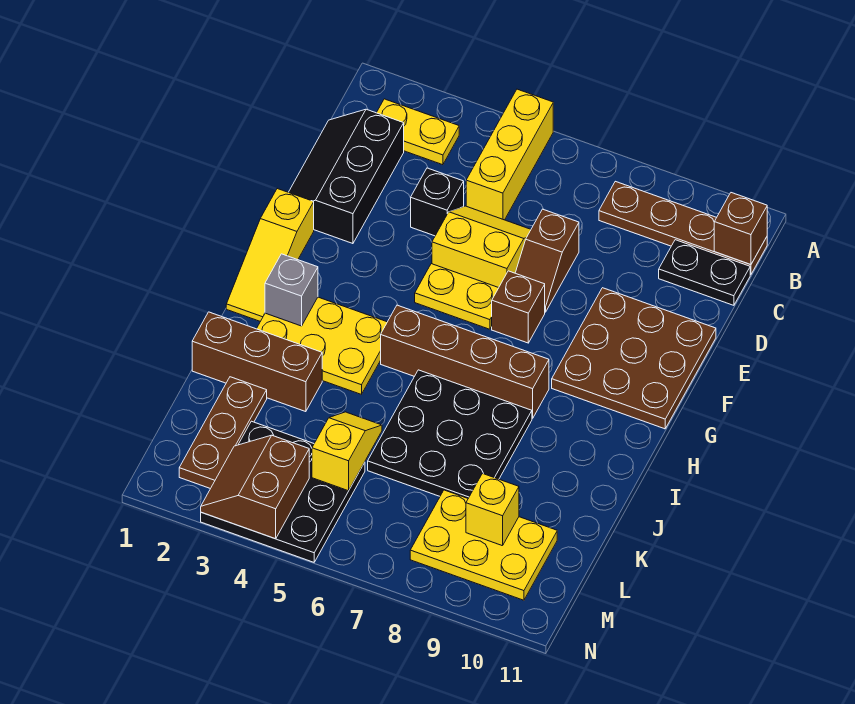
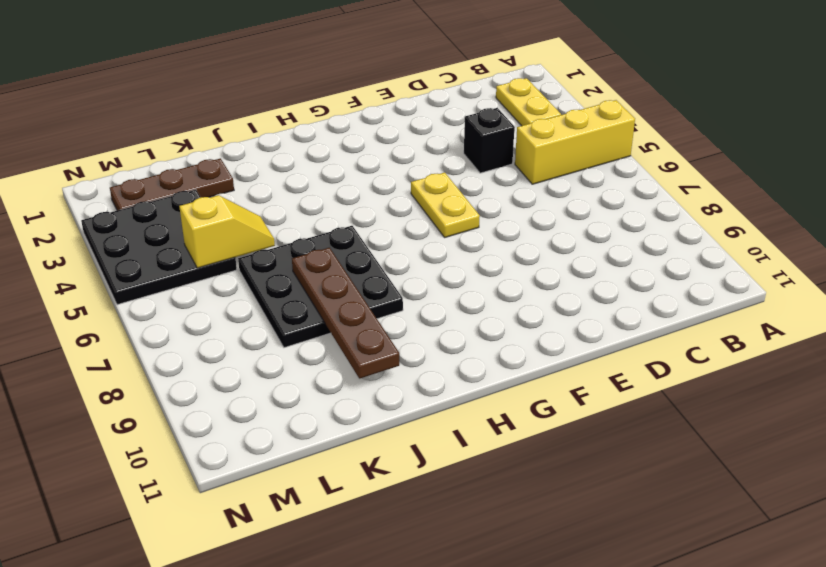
brown plate J7:J10 level 2 -> brown plate B8:B11 level 1
none -> black slope C1:E2 level 1 top 2
none -> black plate C10:C11 level 1
none -> yellow slope D5:E6 level 1 top E

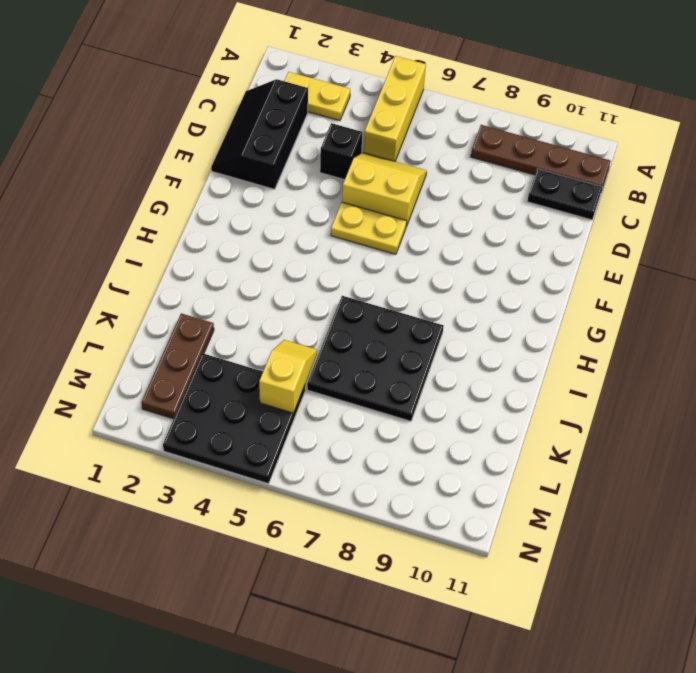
none -> brown slope D7:E7 level 1 top D
none -> brown plate E9:G11 level 1
none -> yellow slope F1:H1 level 1 top F

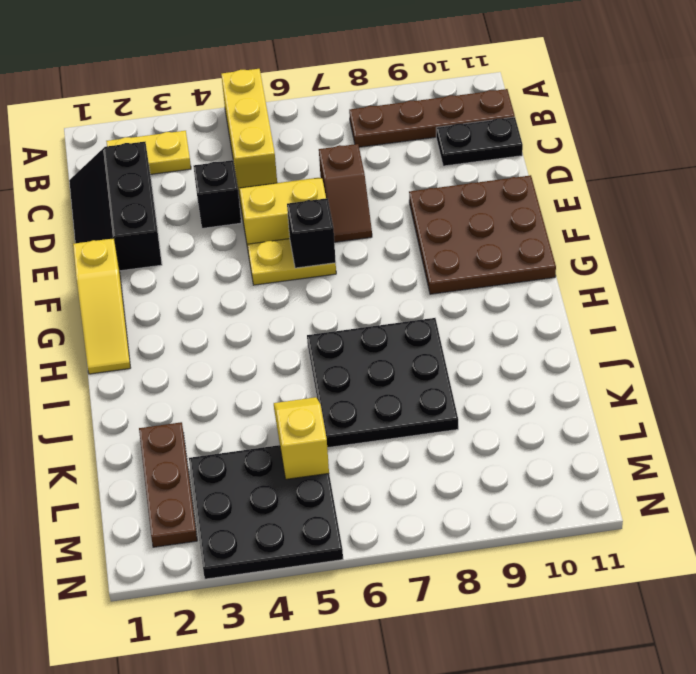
black brick F6 level 2 -> none
none -> brown brick F7 level 1
none -> yellow plate H2:I4 level 1
none -> brown brick H5:H8 level 1

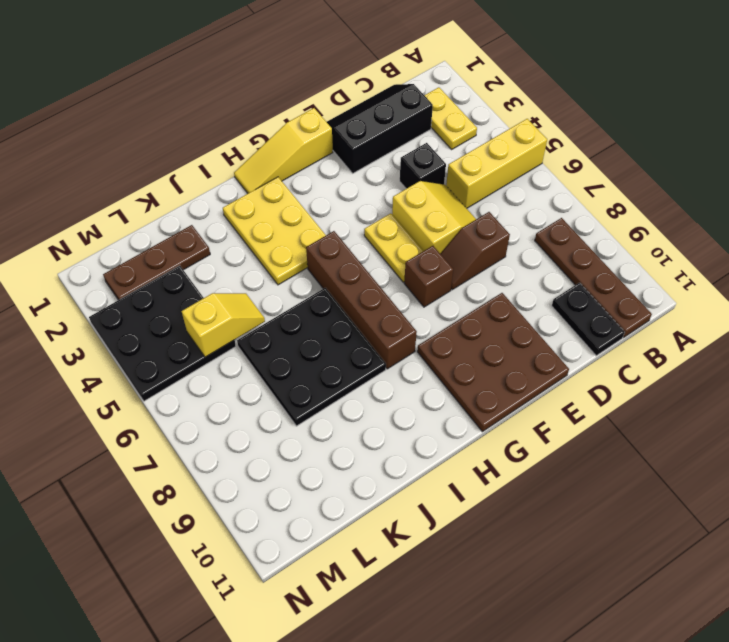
none -> brown brick J1:J3 level 1
none -> yellow plate L8:M10 level 1
none -> brown brick B11 level 2

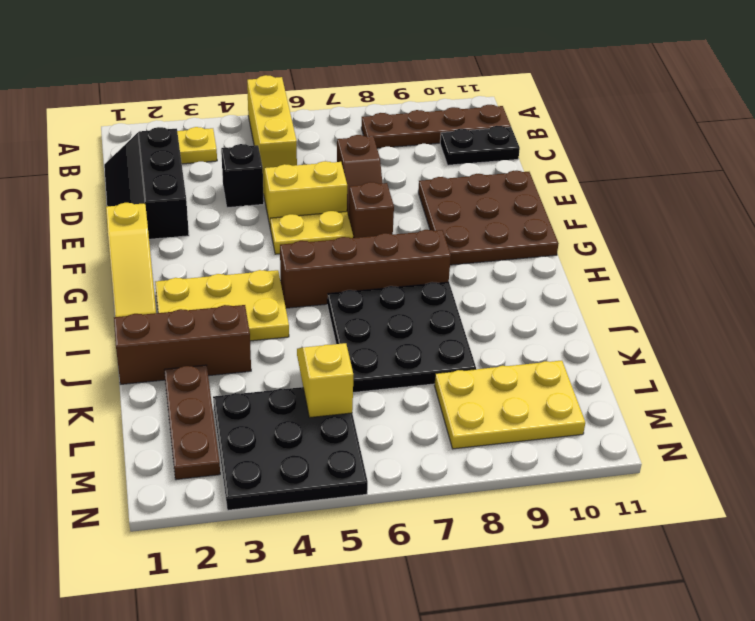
none -> brown brick B11 level 2
none -> grey brick H2 level 2
none -> yellow brick L9 level 2

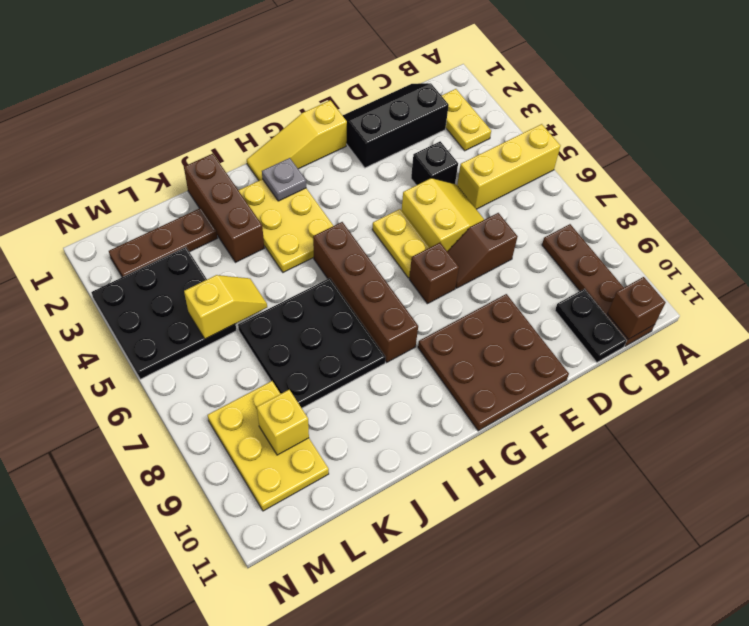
grey plate H2 level 2 -> grey brick H2 level 2
none -> brown slope M3:N4 level 2 top 4

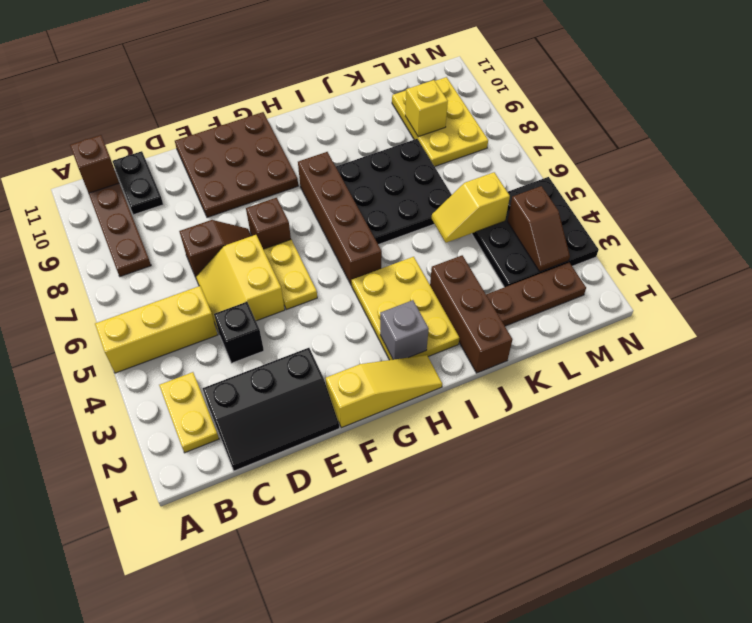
brown slope M3:M4 level 2 top 4 -> brown slope M3:N4 level 2 top 4

